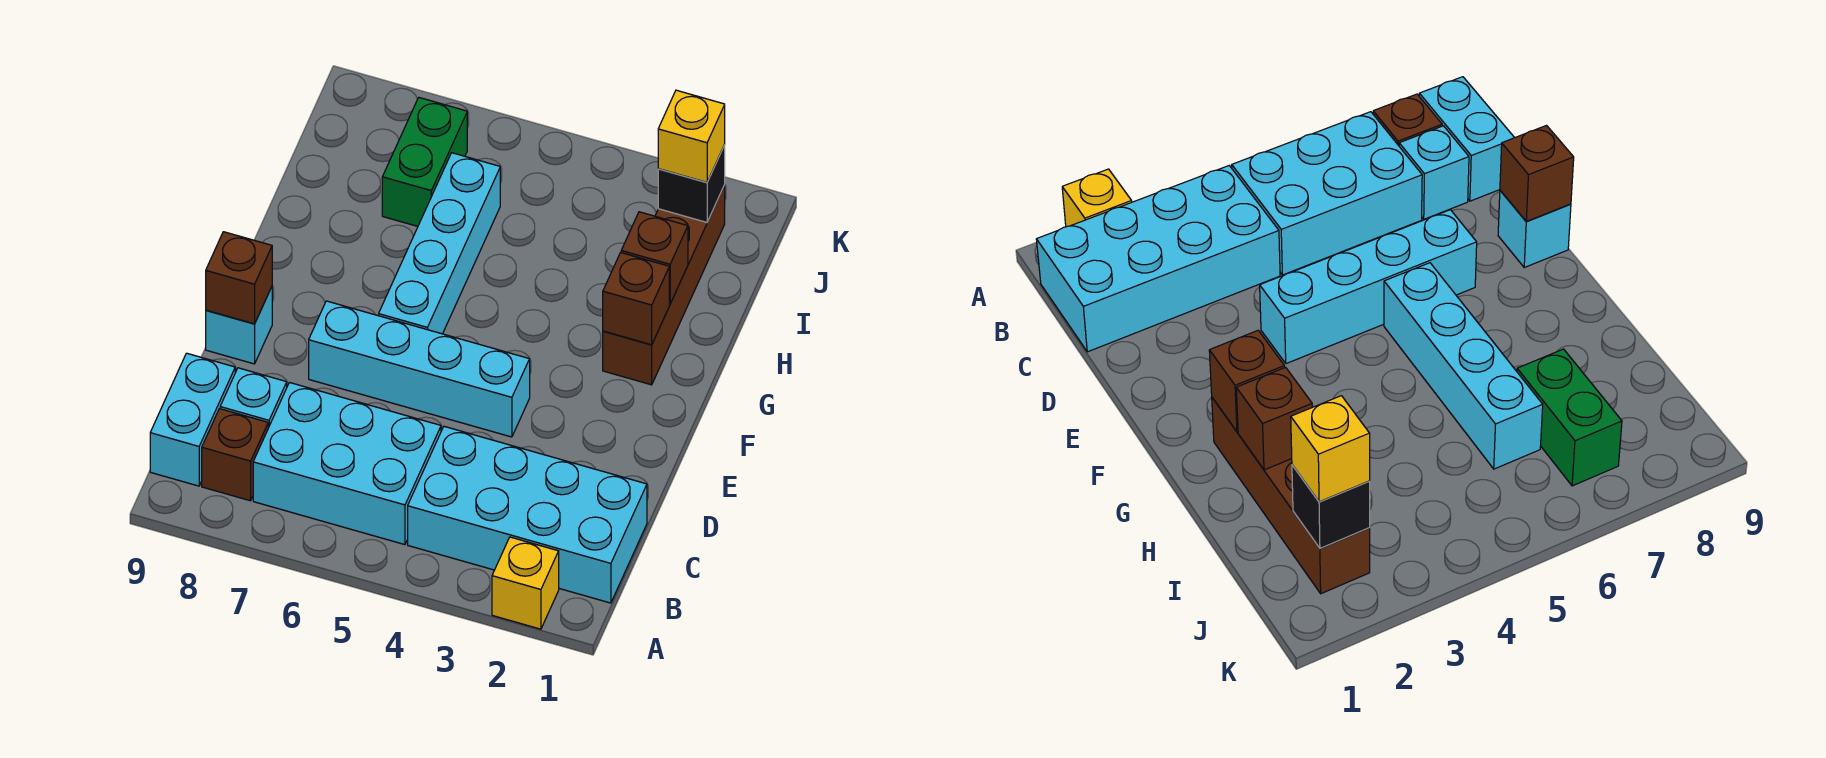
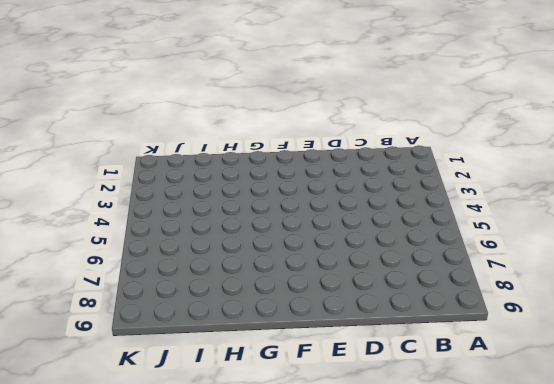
none -> yellow brick A2 level 1
none -> cyan brick B1:C4 level 1
none -> cyan brick B5:C7 level 1

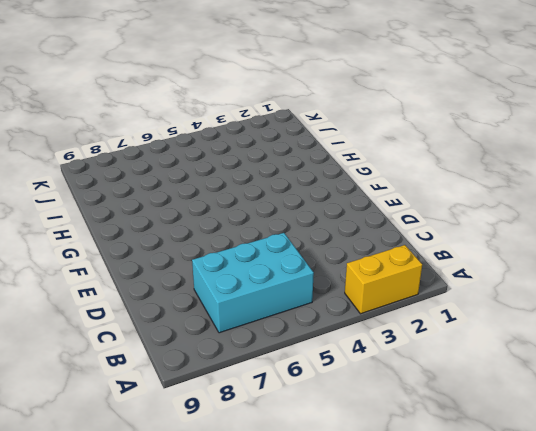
yellow brick A2:A3 level 1 -> yellow brick A2 level 1
none -> cyan brick B1:C4 level 1
none -> brown brick B8 level 1
none -> cyan brick B9:C9 level 1

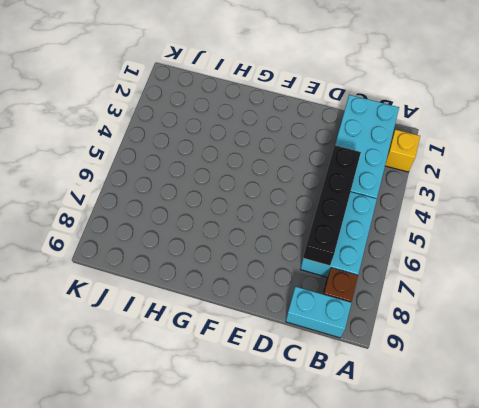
black brick C4:C7 level 2 -> none
none -> cyan brick C8 level 1
none -> cyan brick E4:E7 level 1
none -> cyan brick E9 level 1

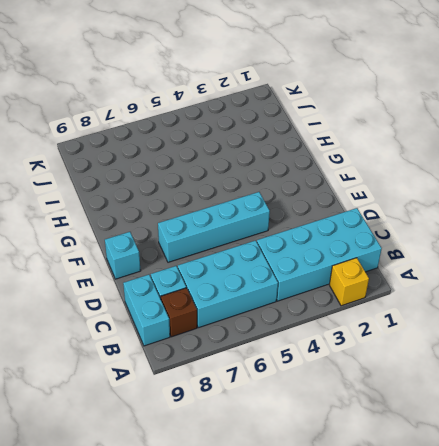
none -> cyan brick F6:I6 level 1
none -> brown brick G2:J2 level 1
none -> green brick I7:J7 level 1

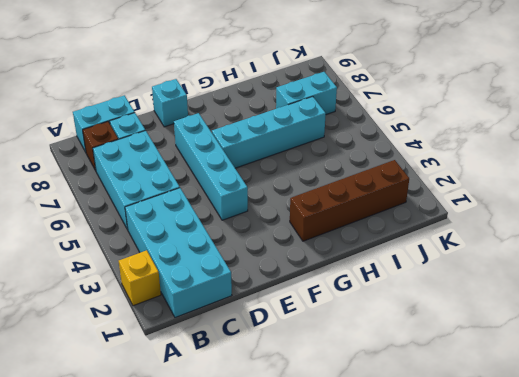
cyan brick I7:J7 level 1 -> green brick I7:J7 level 1
none -> brown brick E9 level 2
none -> brown brick G2 level 2
none -> brown brick H2 level 2

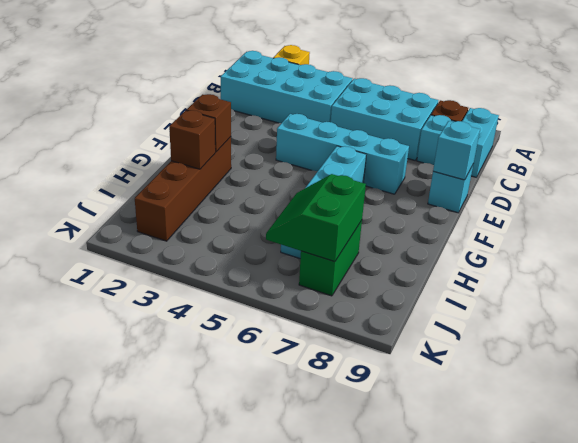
cyan brick E9 level 2 -> brown brick E9 level 2
green slope I6:J7 level 2 top 7 -> none
none -> black brick J2 level 2
none -> yellow brick J2 level 3

